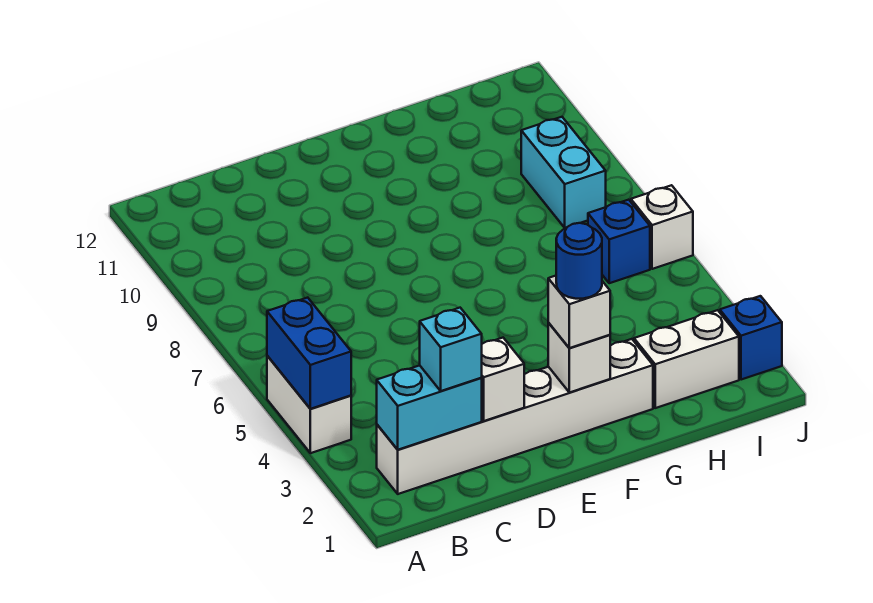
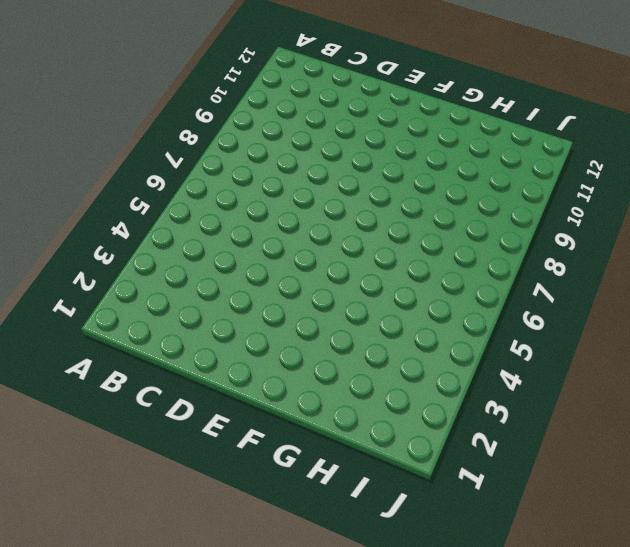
none -> white brick A4:A5 level 1
none -> white brick B2:G2 level 1
none -> white brick H2:I2 level 1

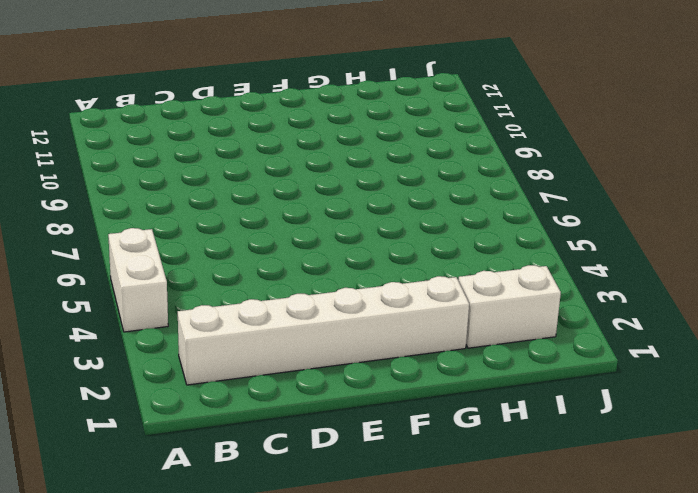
none -> blue brick I6 level 1
none -> cyan brick I8:I9 level 1
none -> blue brick J2 level 1

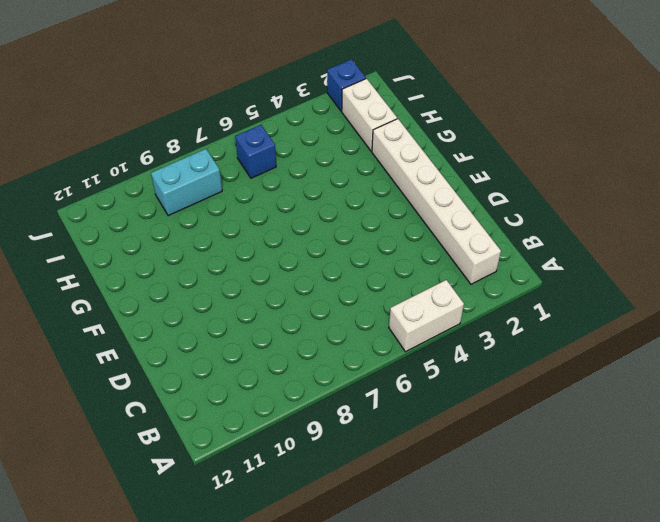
none -> white brick J6 level 1
none -> blue brick A4:A5 level 2
none -> cyan brick B2:C2 level 2

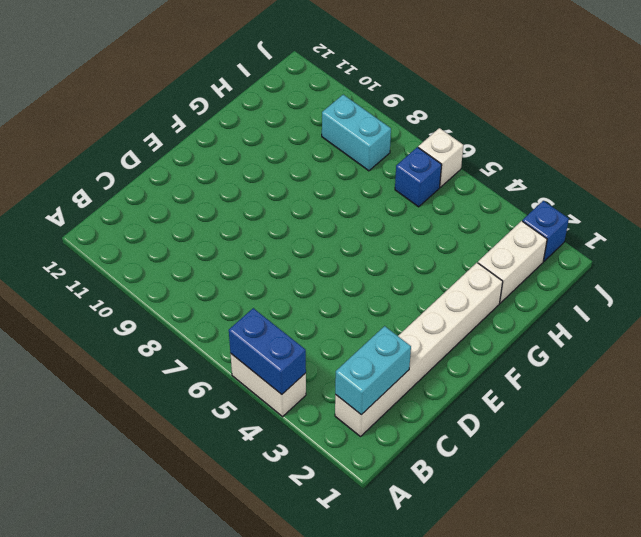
none -> white brick D2 level 2
none -> white brick F2 level 2
none -> cyan brick C2 level 3

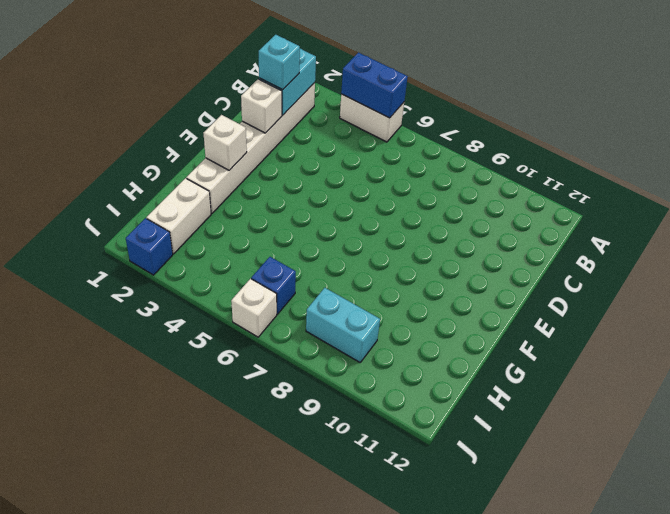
none -> white brick F2 level 3
none -> blue round brick F2 level 4

